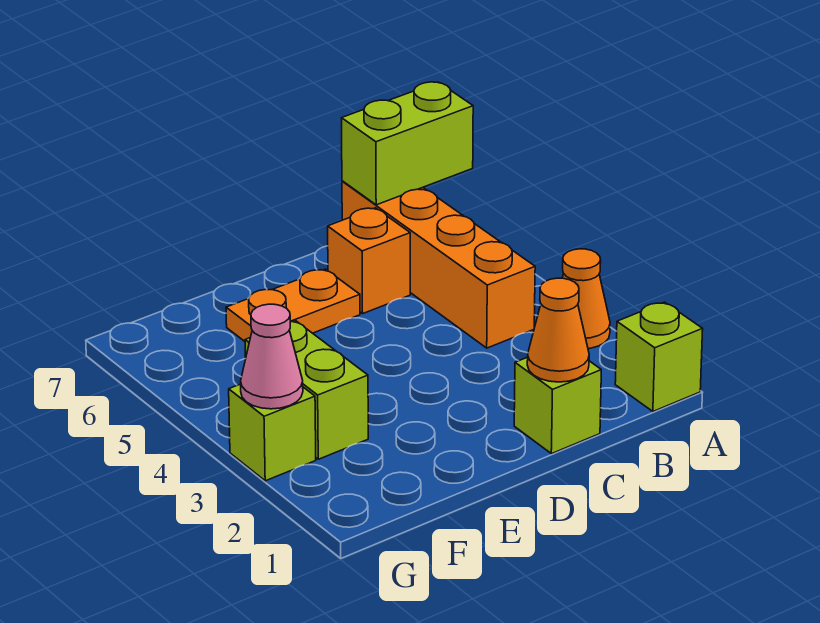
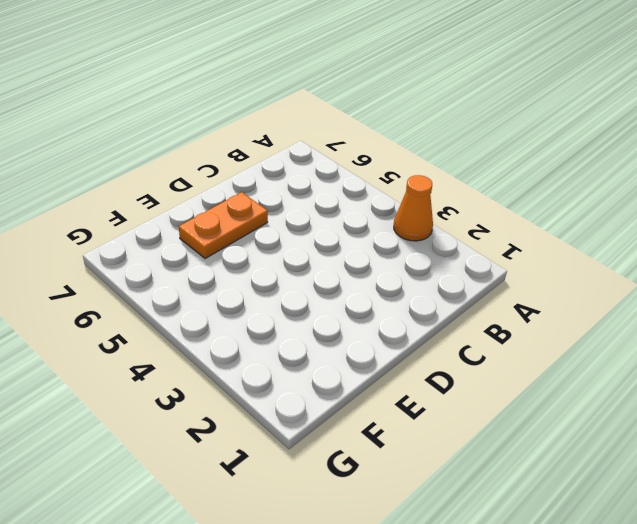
none -> lime brick A1 level 1
none -> orange brick B4:B7 level 1

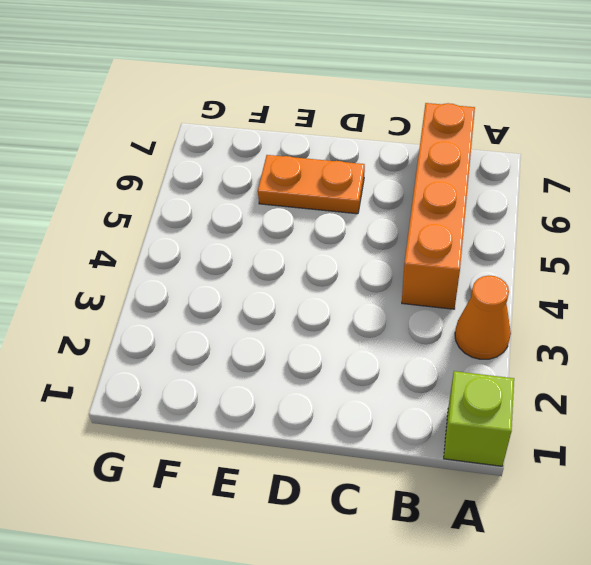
none -> lime brick C1 level 1
none -> orange brick C6 level 1

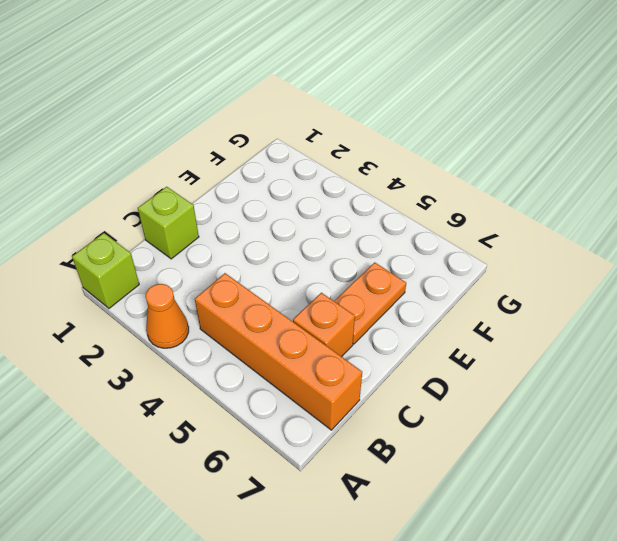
none -> lime brick F3:F4 level 1
none -> lime brick G3 level 1

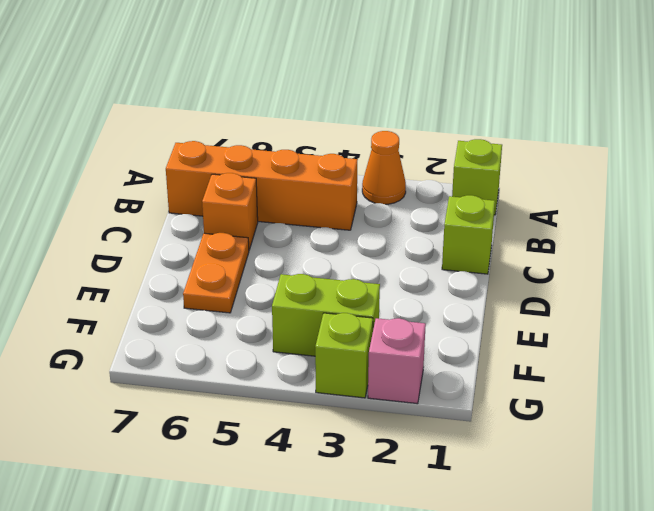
pink brick G2 level 1 -> none
none -> lime brick A7:B7 level 2
none -> orange cone C1 level 2

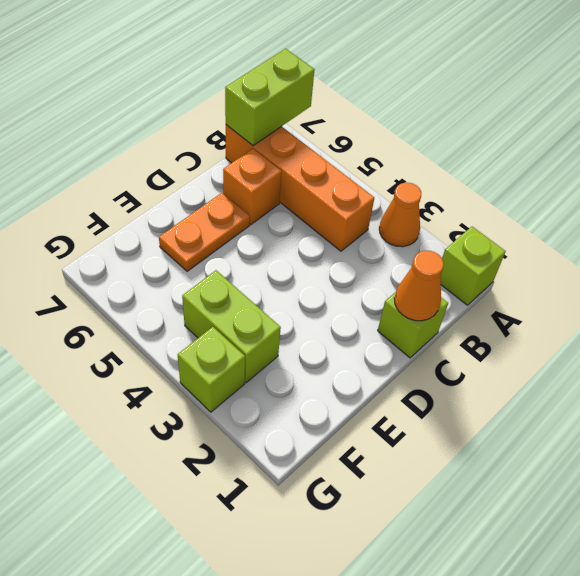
none -> pink cone G3 level 2

